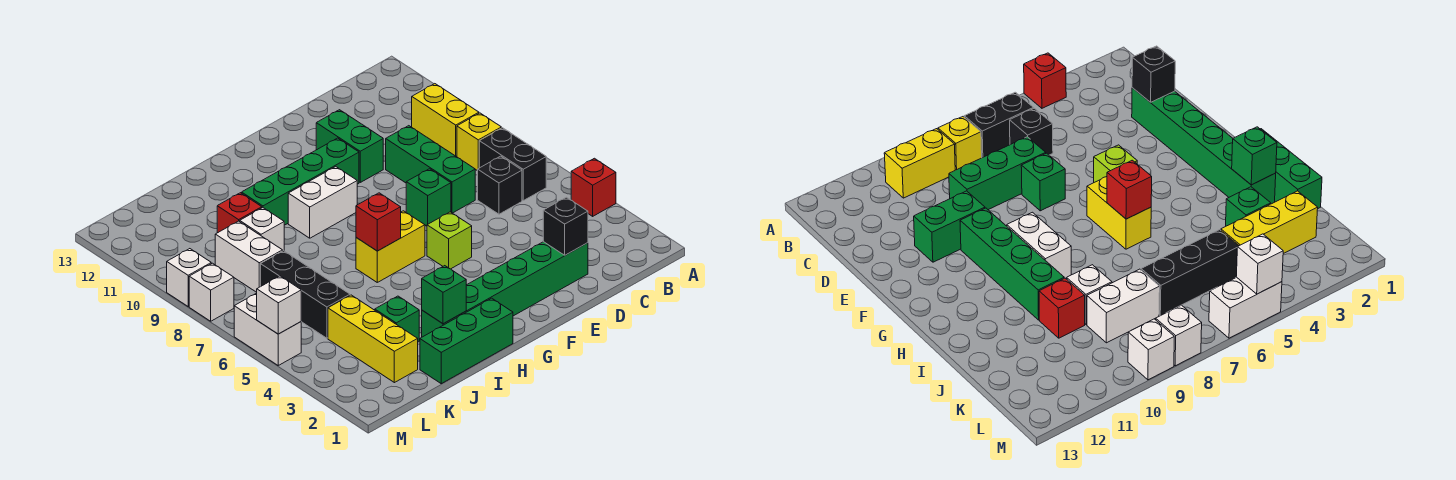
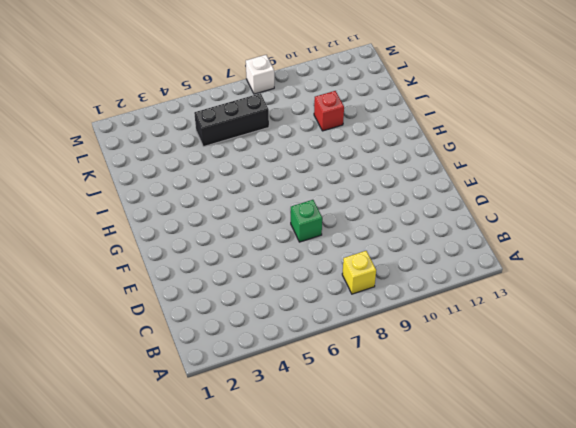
none -> red brick A4 level 1
none -> black brick B6:B7 level 1
none -> yellow brick B9:B10 level 1

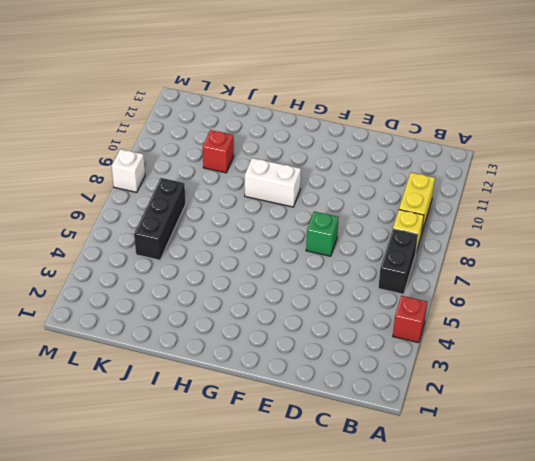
none -> black brick C6 level 1
none -> green brick D2:I2 level 1
none -> green brick D7:D9 level 1

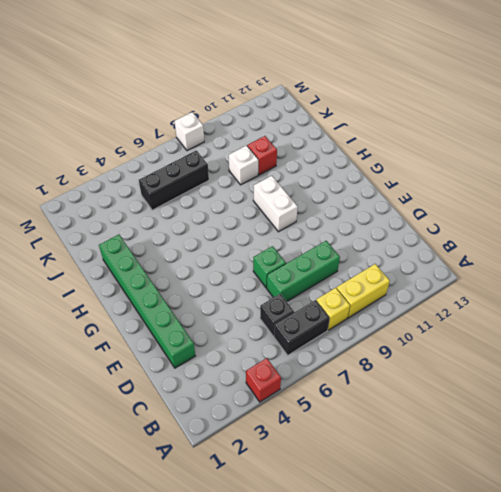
none -> green brick E10:E11 level 1
none -> lime brick F5 level 1
none -> green brick F10:I10 level 1

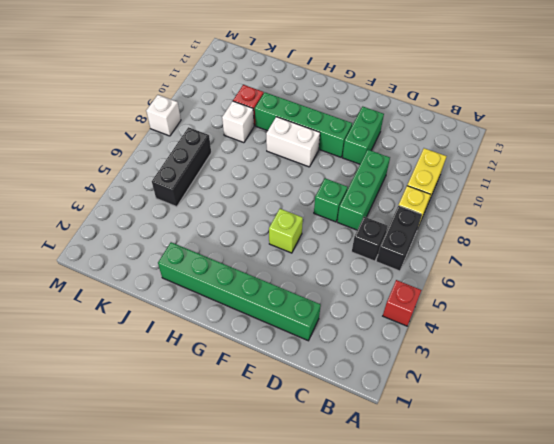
none -> yellow brick G6:H6 level 1
none -> green brick H1:J1 level 1
none -> green brick J3 level 1

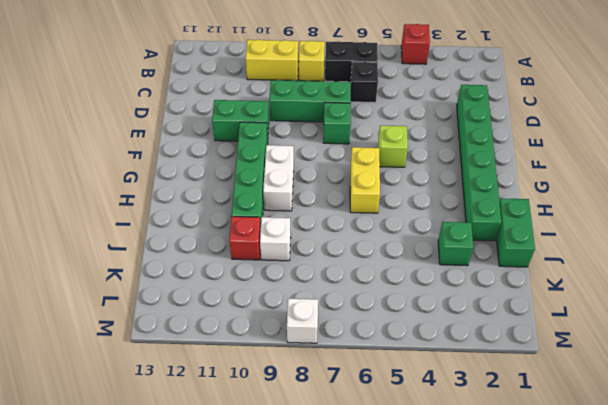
green brick I1:J1 level 1 -> green brick H1:J1 level 1
none -> yellow brick K2:K4 level 1
none -> black brick K5:K7 level 1
none -> white brick K8:K9 level 1

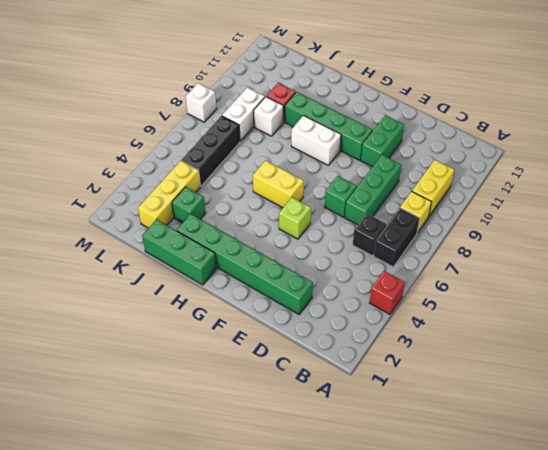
none -> white brick M5:M6 level 1
none -> white brick M9 level 1
none -> black brick D2 level 2

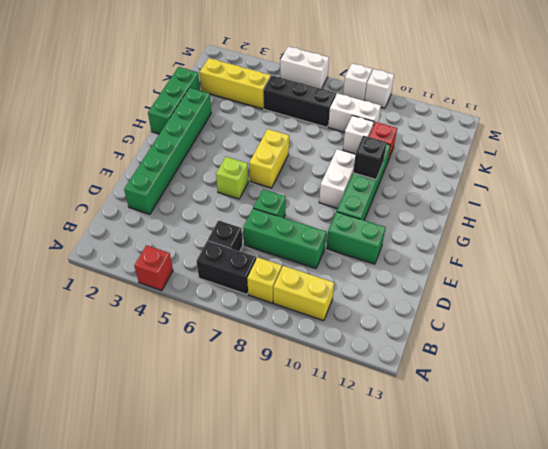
black brick H10 level 2 -> black brick D2 level 2
none -> green brick J3 level 1
none -> red brick H6 level 2
none -> green brick I2 level 2

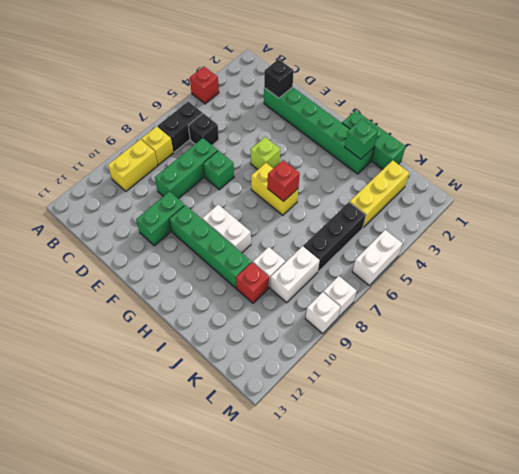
none -> green brick J3 level 1
none -> white brick M5 level 2

